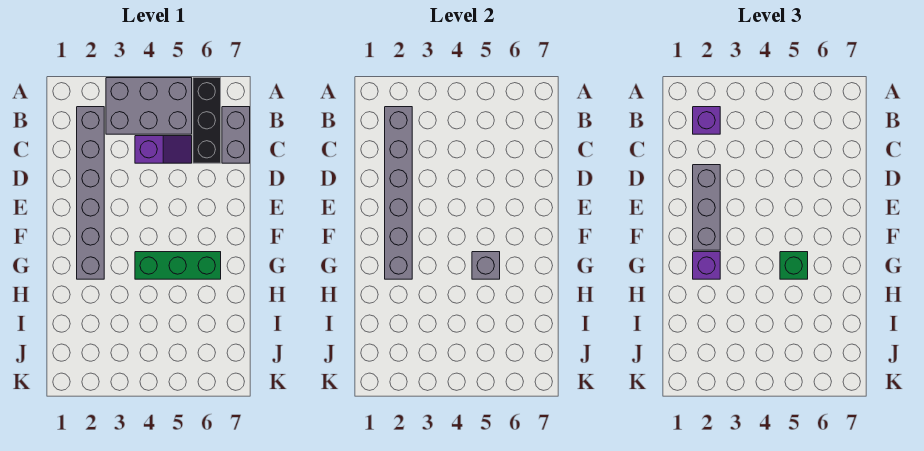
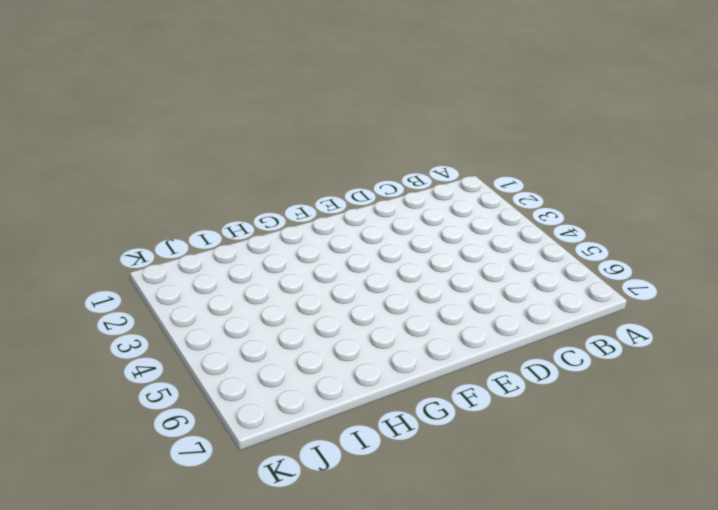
none -> grey brick A3:B5 level 1
none -> black brick A6:C6 level 1
none -> grey brick B2:G2 level 1

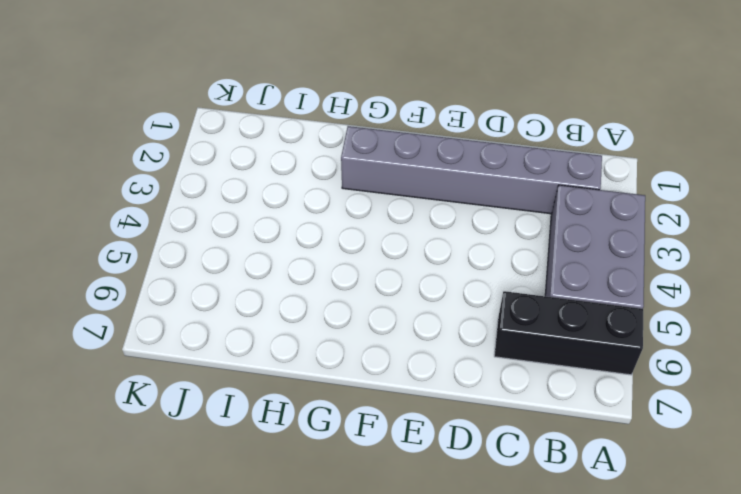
none -> grey brick B7:C7 level 1
none -> purple slope C4:C5 level 1 top 4
none -> green brick G4:G6 level 1

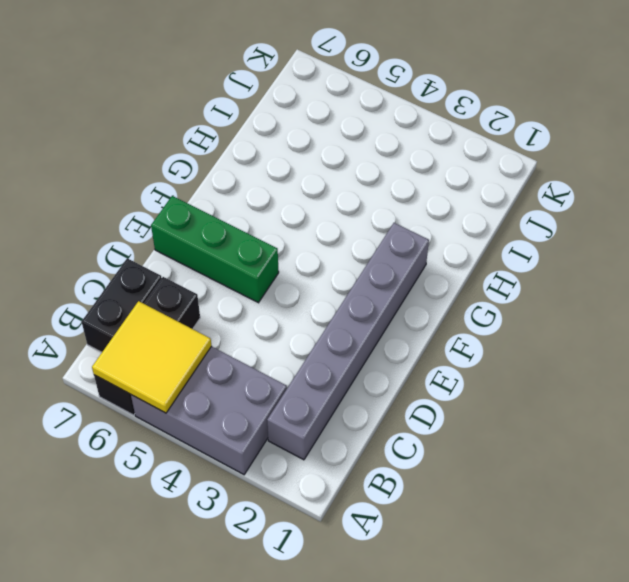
yellow tile A5:B6 level 2 -> none
black brick B7:C7 level 1 -> grey brick B7:C7 level 1
green brick E5:E7 level 1 -> green brick G4:G6 level 1
none -> purple slope C4:C5 level 1 top 4
none -> grey brick B2:G2 level 2
none -> grey brick G5 level 2

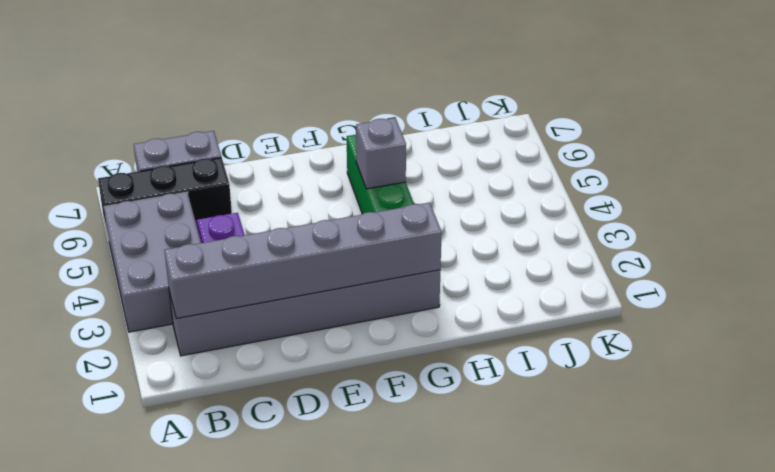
none -> purple brick B2 level 3
none -> grey brick D2:F2 level 3
none -> purple brick G2 level 3

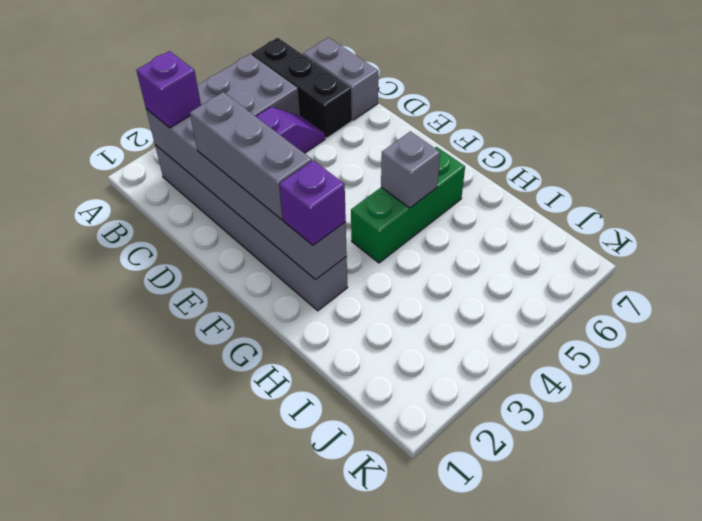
none -> green brick G5 level 3

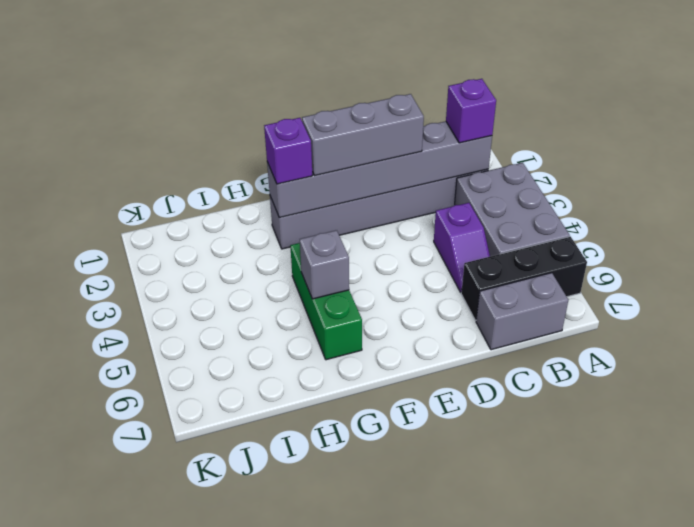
none -> green brick G5 level 3

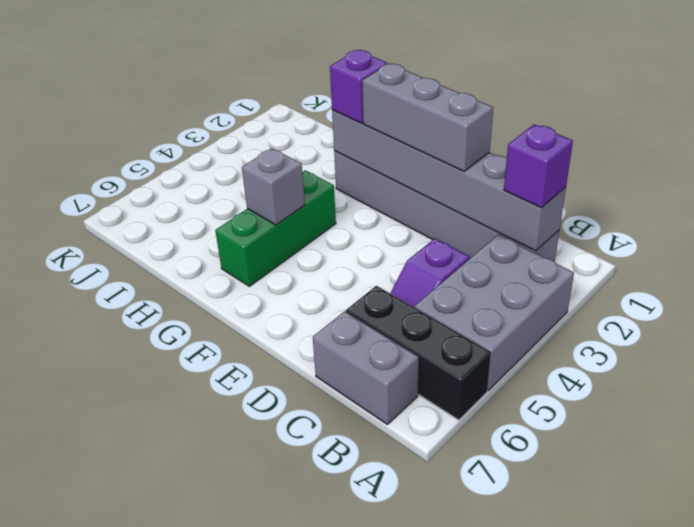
none -> green brick G5 level 3

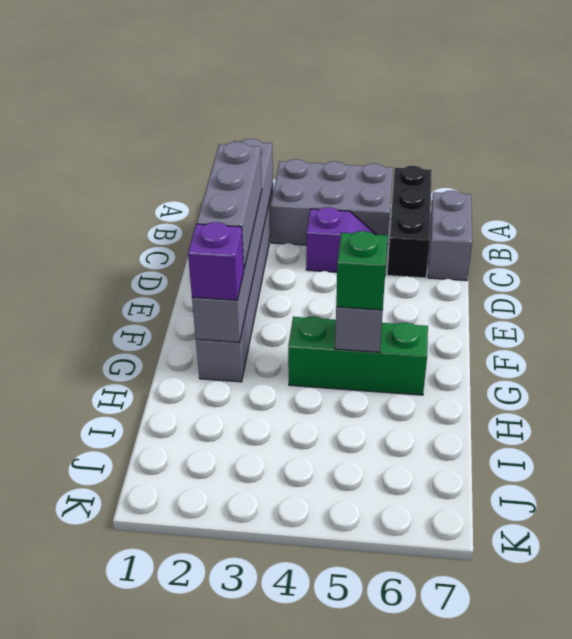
none -> purple brick B2 level 3

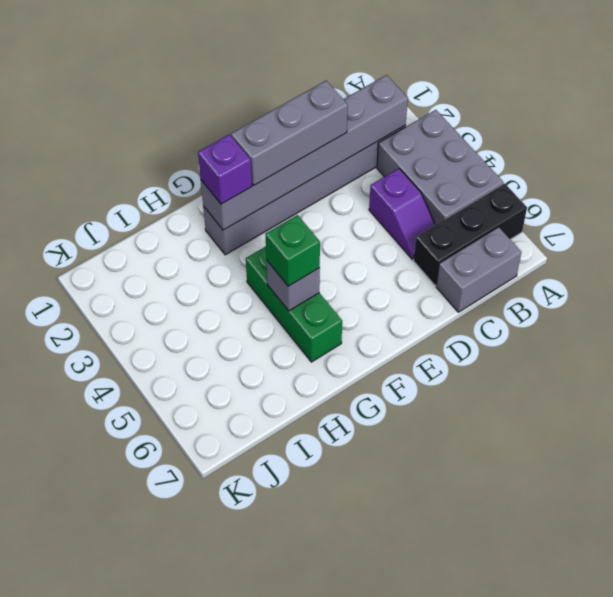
none -> purple brick B2 level 3

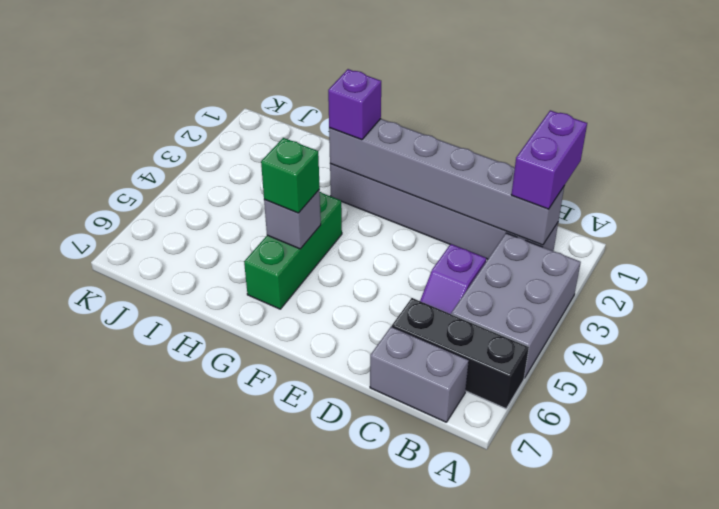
purple brick B1:B2 level 3 -> purple brick B2 level 3
none -> grey brick D2:F2 level 3

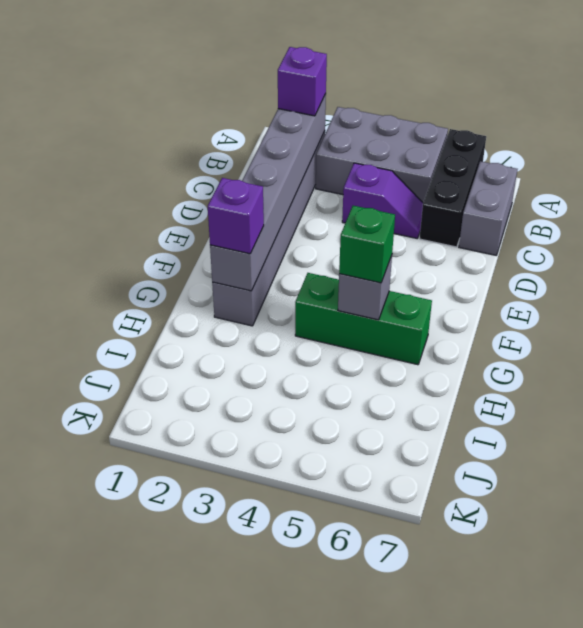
none -> grey brick D2:F2 level 3

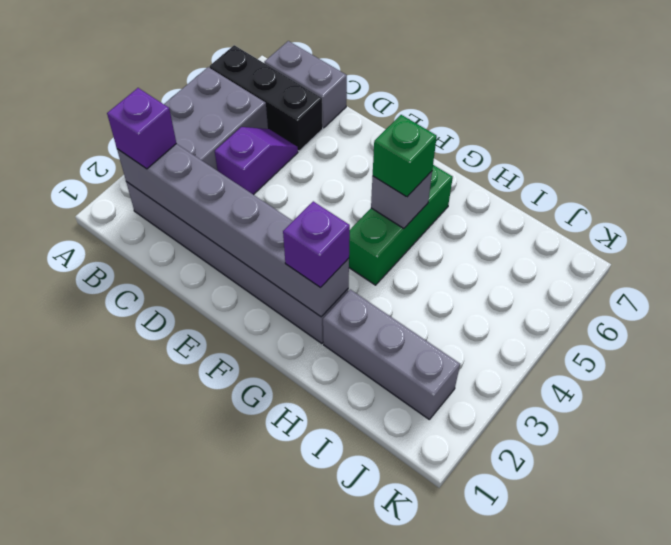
grey brick H2:J2 level 1 -> grey brick D2:F2 level 3

